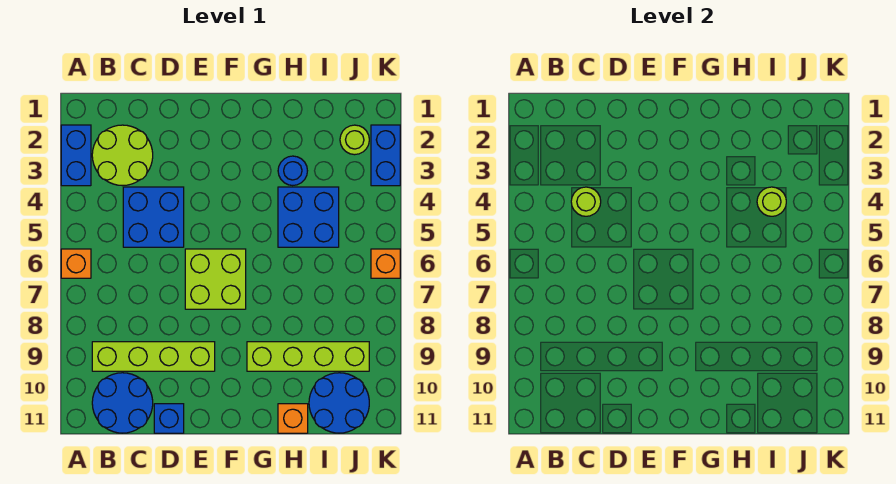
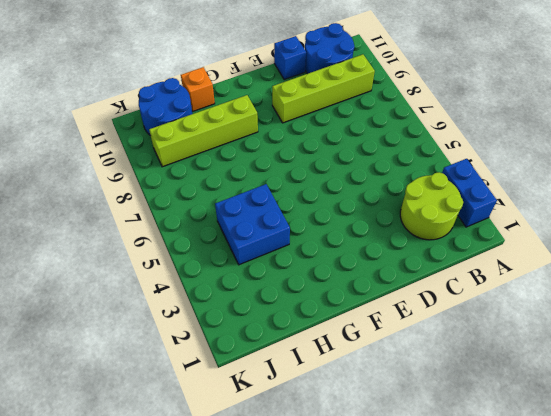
none -> orange brick A6 level 1
none -> blue brick C4:D5 level 1
none -> lime brick E6:F7 level 1

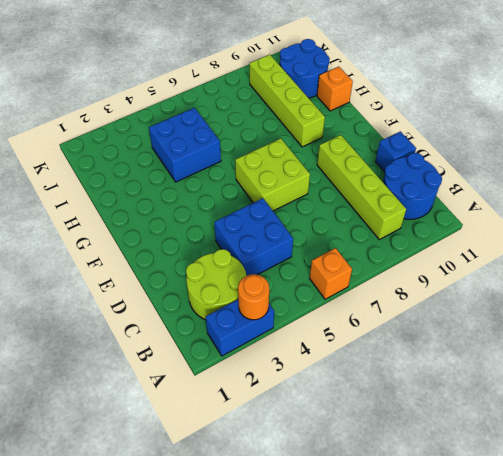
orange round brick A3 level 2 -> none
none -> blue round brick H3 level 1
none -> lime round brick J2 level 1
none -> blue brick K2:K3 level 1

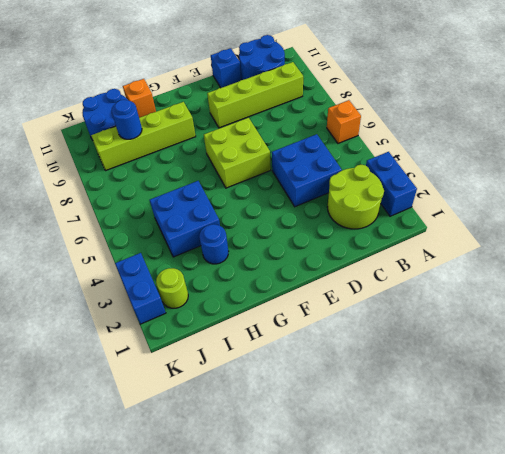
blue round brick I9 level 2 -> none
none -> orange brick K6 level 1
none -> lime round brick C4 level 2
none -> lime round brick I4 level 2

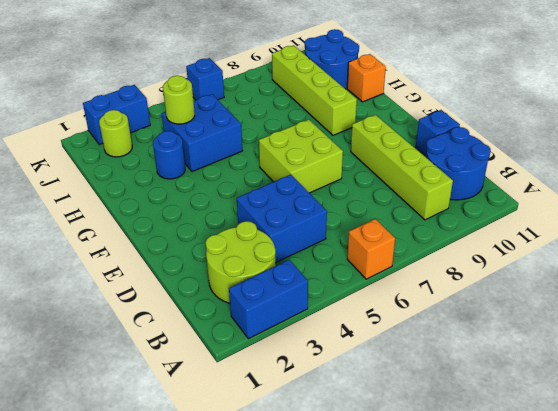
blue brick K6 level 1 -> orange brick K6 level 1
none -> lime round brick C4 level 2

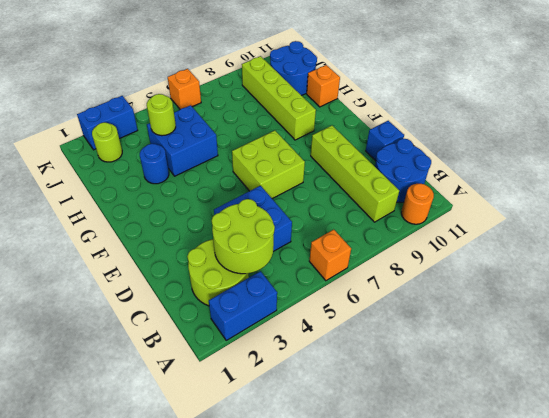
orange round brick A10 level 1 -> none
lime round brick B3:C4 level 2 -> lime round brick C4 level 2

